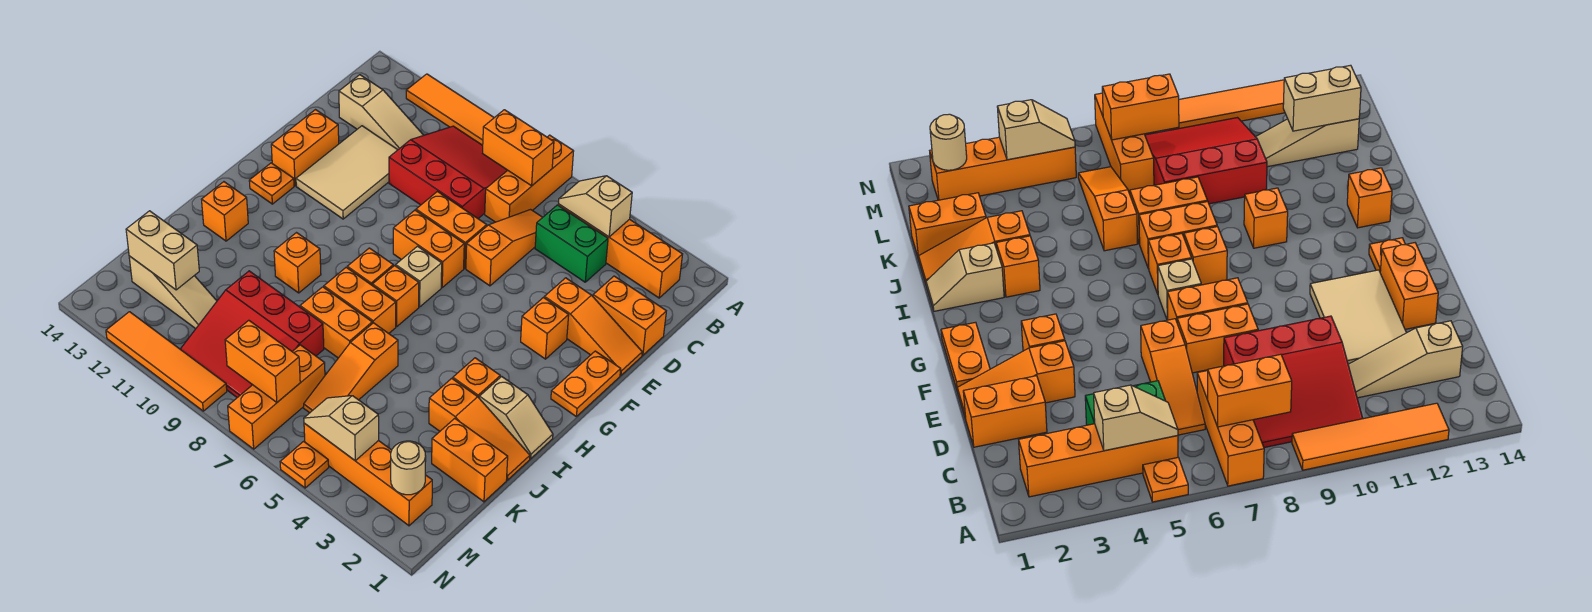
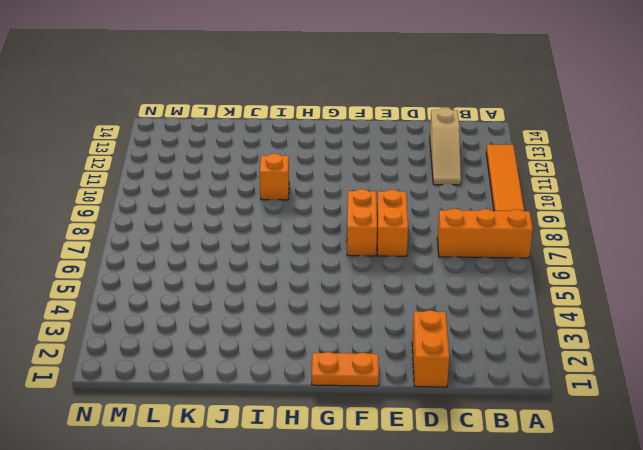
none -> orange plate A5 level 1
none -> orange brick B2:B5 level 1
none -> red slope B8:D10 level 1 top D
none -> green brick C4:C5 level 1

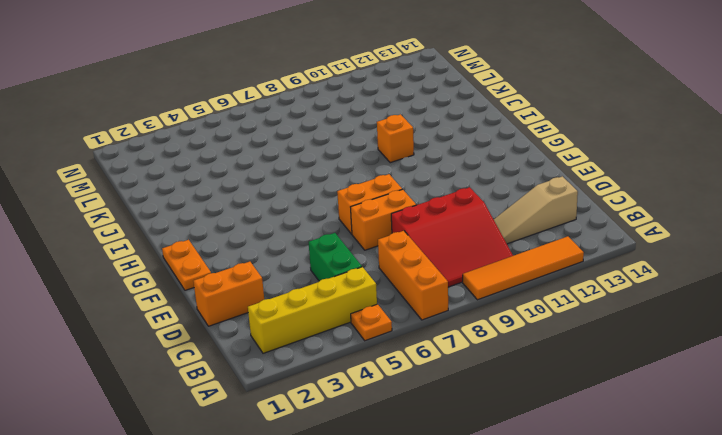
yellow brick B2:B5 level 1 -> orange brick B2:B5 level 1
green brick C5:D5 level 1 -> green brick C4:C5 level 1
none -> orange slope C6:E6 level 1 top E
none -> tan tile D11:F12 level 1
none -> orange slope E1:E3 level 1 top 3
none -> orange brick E13:F13 level 1

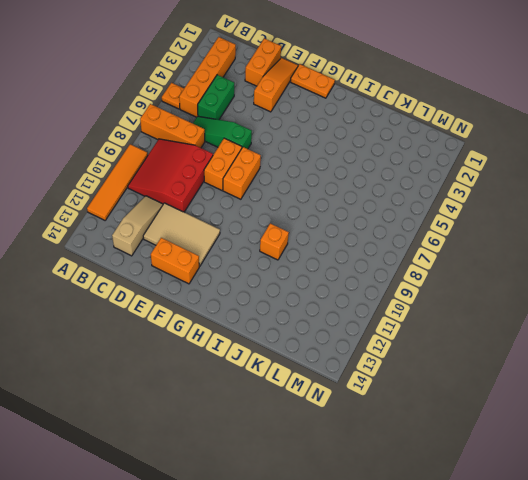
green slope C6:E6 level 1 top E -> orange slope C6:E6 level 1 top E
none -> orange brick F3 level 1
none -> tan brick G7 level 1
none -> orange plate G13 level 1
none -> orange brick H7 level 1

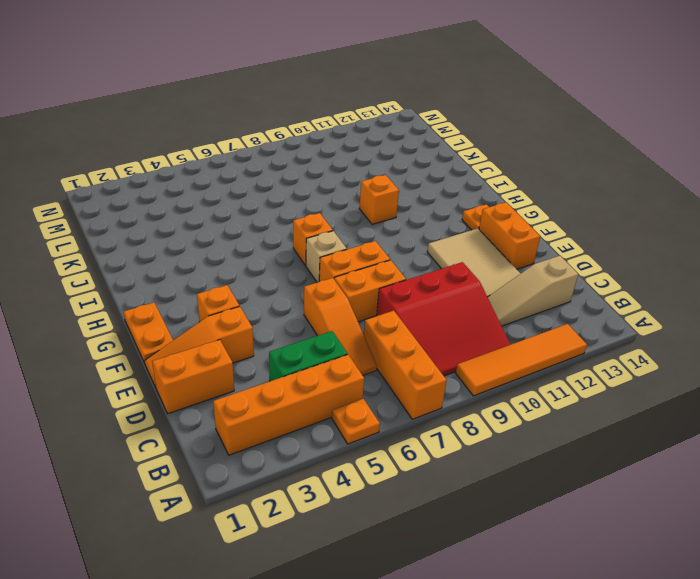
none -> orange brick H8 level 1
none -> tan slope I1:I2 level 1 top 2
none -> orange brick I3 level 1
none -> orange brick I7:I8 level 1

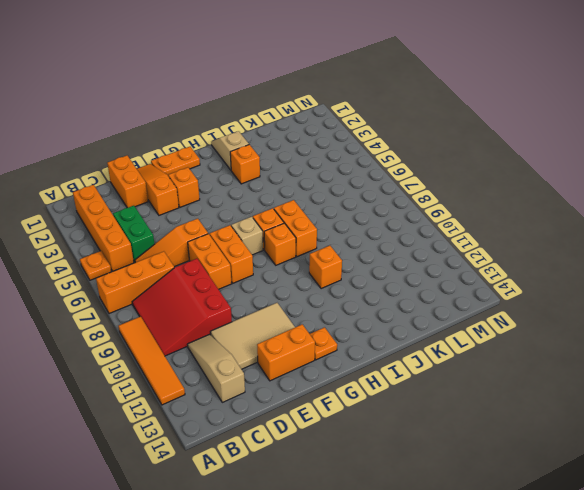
none -> orange brick I13 level 1
none -> orange slope J1:J3 level 1 top 3
none -> orange slope J6:L6 level 1 top J
none -> orange brick J7:J8 level 1

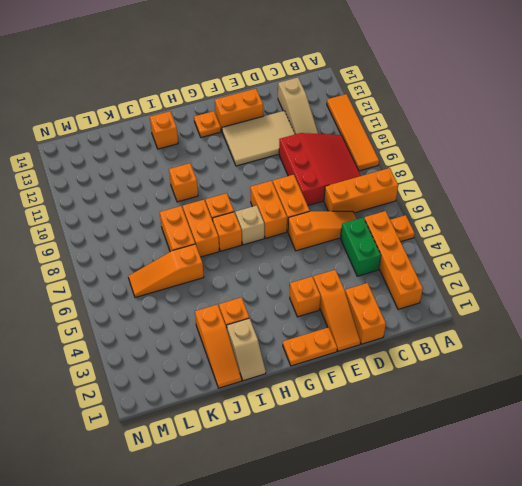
none -> orange brick K1:K2 level 1
none -> red slope K8:M10 level 1 top K
none -> orange brick L7:N7 level 1
none -> tan slope L11:L13 level 1 top 13

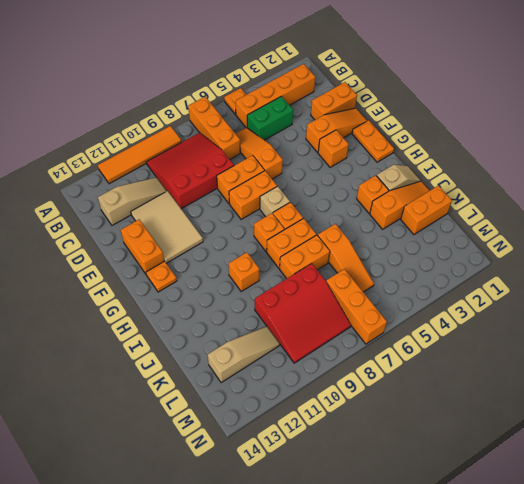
none -> orange brick I13 level 1
none -> orange brick M2:M5 level 1
none -> orange plate N5 level 1
none -> orange tile N9:N12 level 1

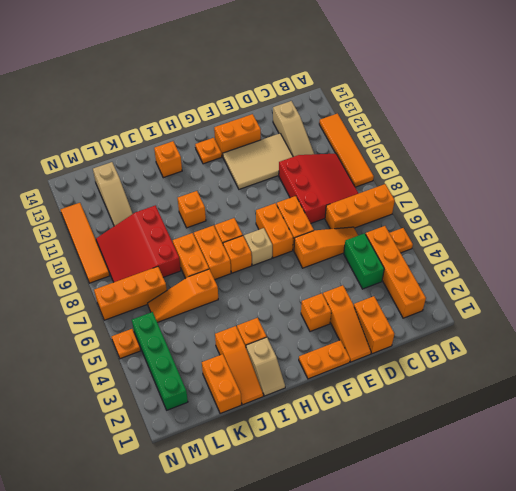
green brick M2:M5 level 1 -> orange brick M2:M5 level 1
none -> tan slope B4:B5 level 2 top 4
none -> orange brick B7:B8 level 2
none -> tan brick L12:L13 level 2
none -> tan round brick M2 level 2

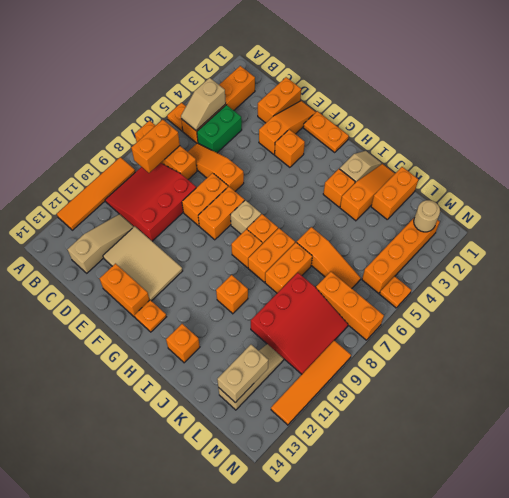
none -> tan slope M4:M5 level 2 top 4
none -> orange brick M7:M8 level 2

